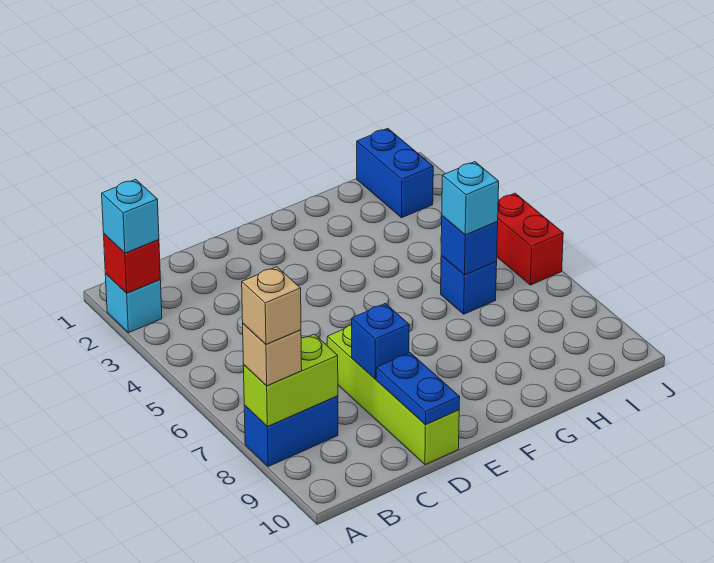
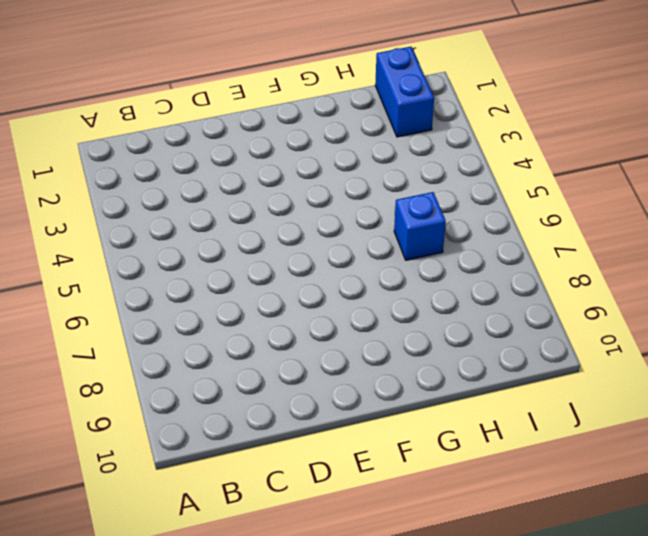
none -> cyan brick A2 level 1
none -> blue brick A8:B8 level 1
none -> lime brick D7:D10 level 1

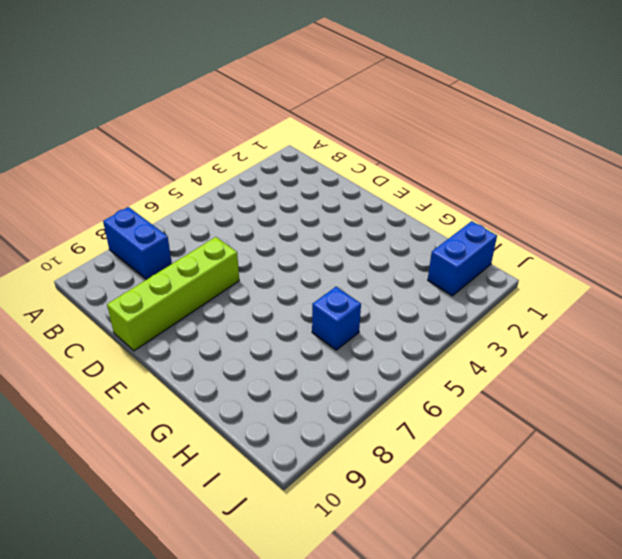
none -> cyan brick A2 level 1
none -> red brick J5:J6 level 1
none -> red brick A2 level 2

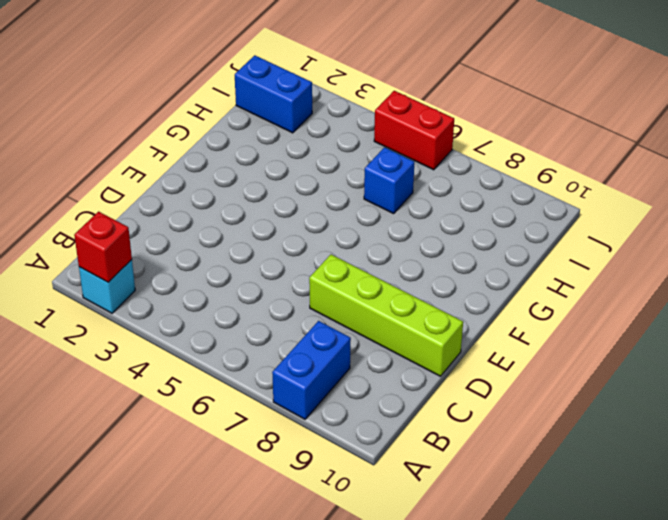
none -> lime brick A8:B8 level 2
none -> blue brick D8 level 2
none -> blue plate D9:D10 level 2

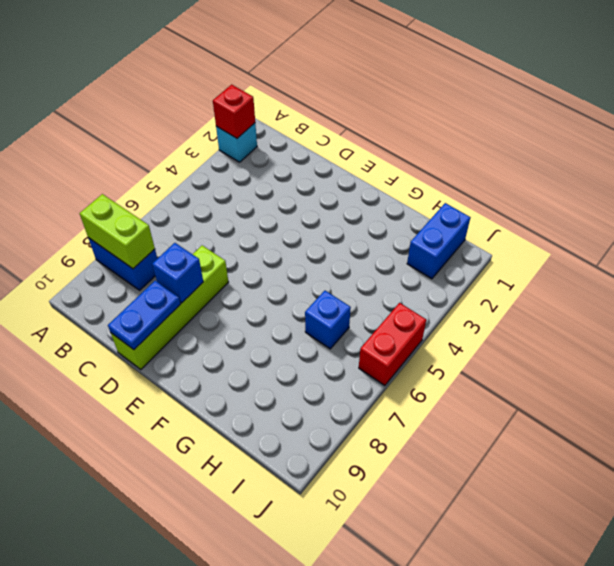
none -> blue brick H6 level 2
none -> cyan brick A2 level 3
none -> tan brick A8 level 3

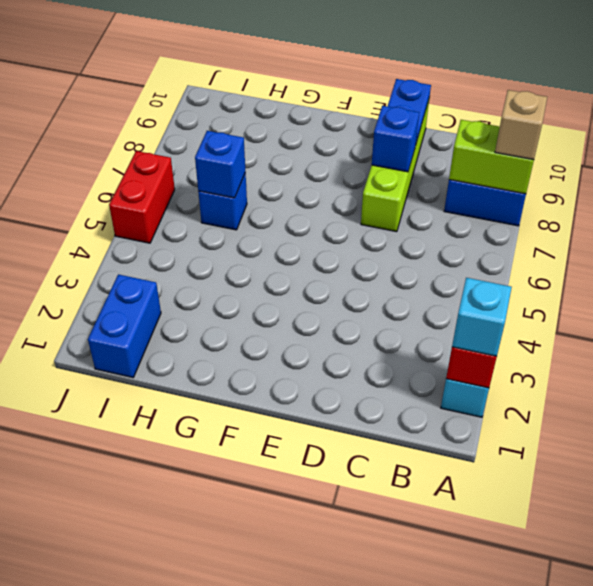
none -> cyan brick H6 level 3
none -> tan brick A8 level 4

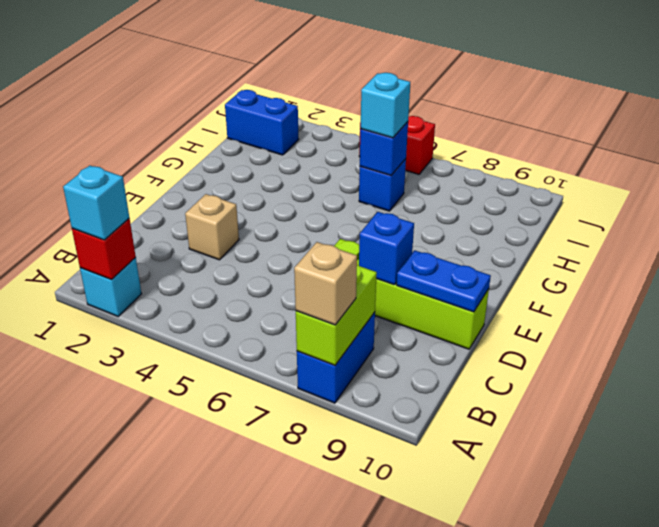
tan brick D3 level 1 -> tan brick A8 level 4

